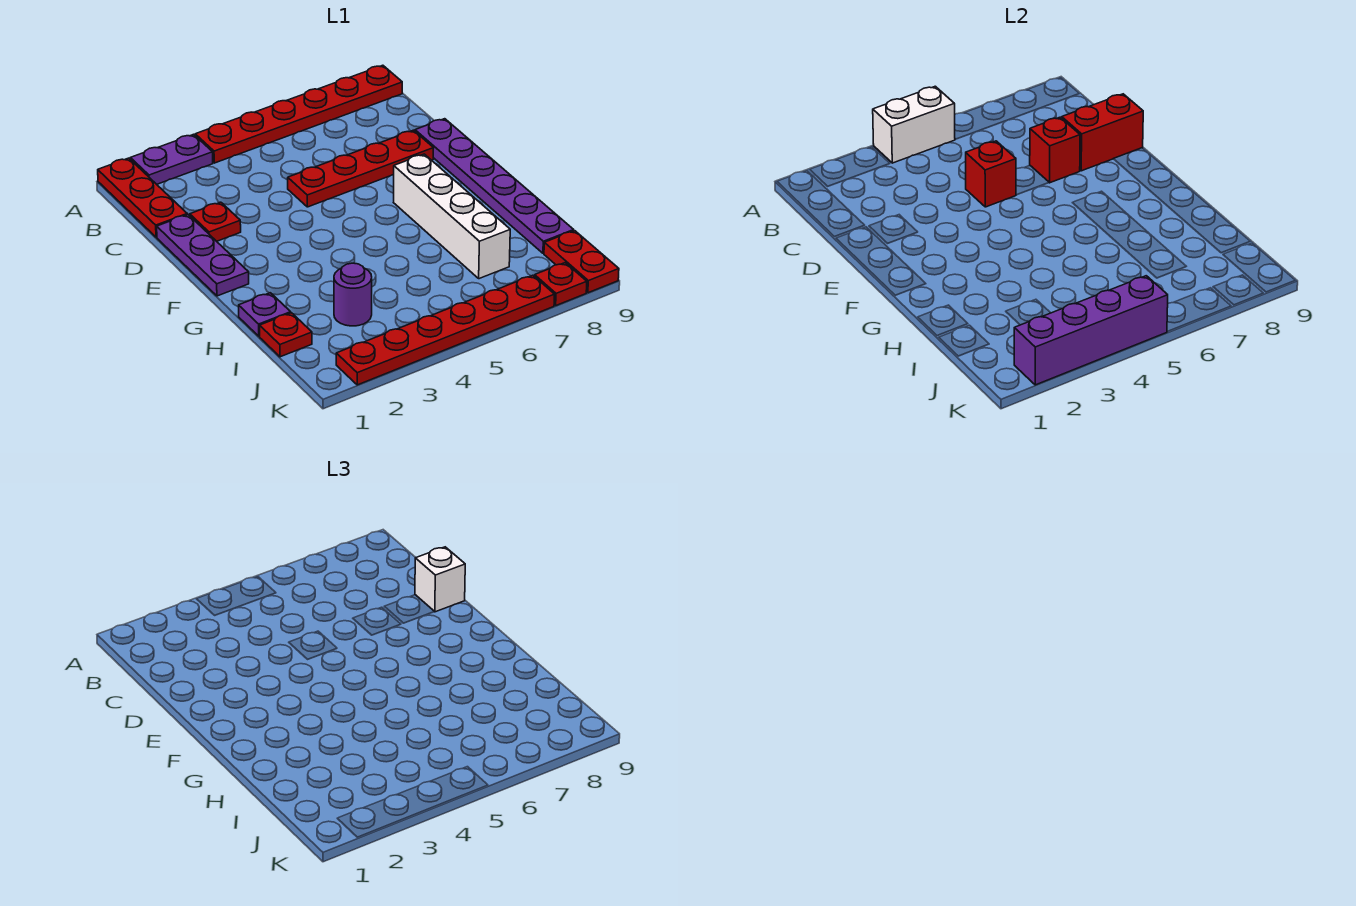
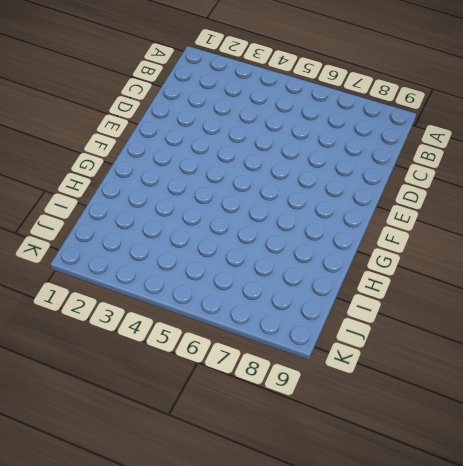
none -> red plate A1:C1 level 1
none -> purple plate A2:A3 level 1
none -> red plate A4:A9 level 1

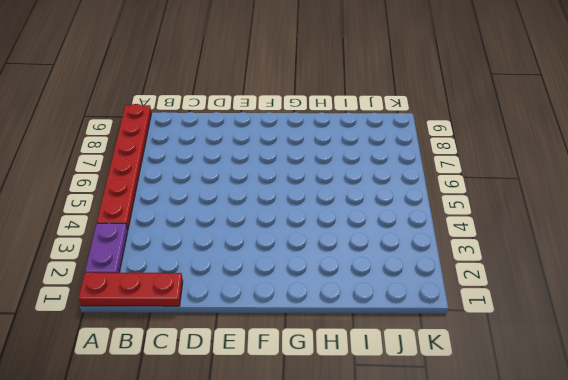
none -> purple plate D1:F1 level 1
none -> red plate D2 level 1
none -> red plate D5:D8 level 1

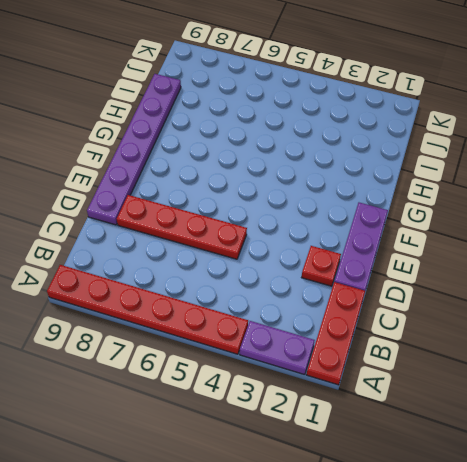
none -> white brick F7:I7 level 1
none -> purple plate H1 level 1
none -> red plate I1 level 1

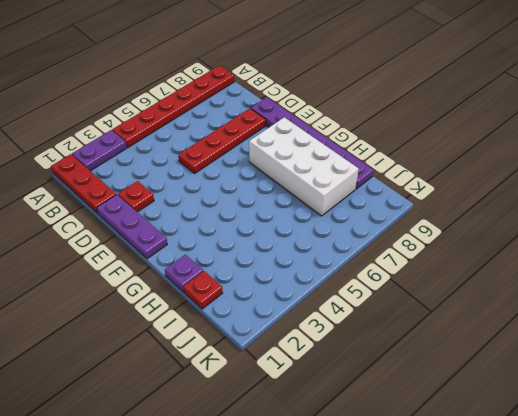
white brick F7:I8 level 1 -> white brick F7:I7 level 1
none -> purple round brick I3 level 1
none -> red plate J9:K9 level 1
none -> red plate K2:K7 level 1

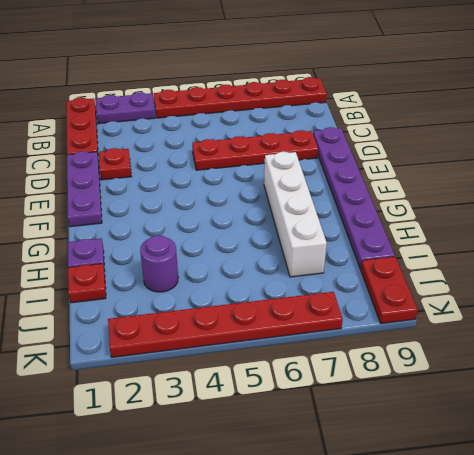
none -> red plate K8 level 1
none -> white brick A4:A5 level 2
none -> red brick D5 level 2

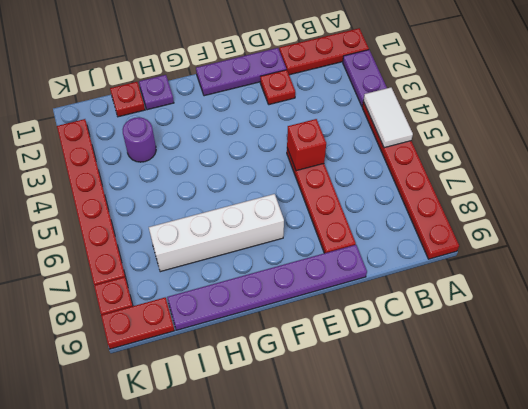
white tile A4:A5 level 2 -> white brick A4:A5 level 2
none -> red brick D7 level 2
none -> red brick D8:D9 level 2
none -> purple brick K2:K5 level 2

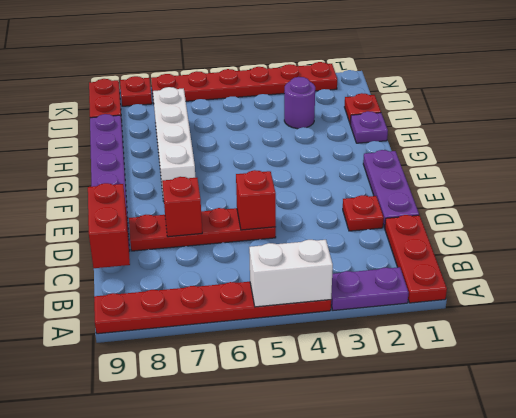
red brick C9:D9 level 2 -> red brick D8:D9 level 2
none -> purple brick K2:K5 level 2
none -> white brick D9 level 3

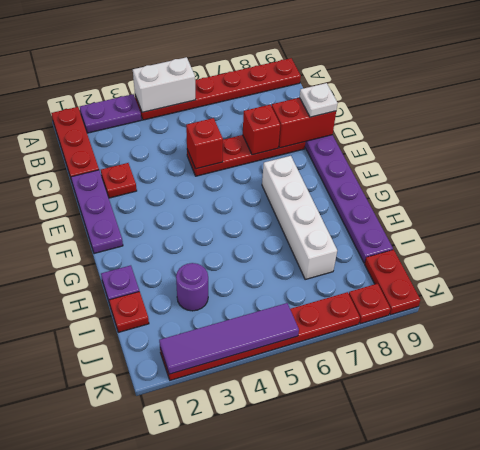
white plate D9 level 3 -> white brick D9 level 3
purple tile K2:K5 level 2 -> purple brick K2:K5 level 2

